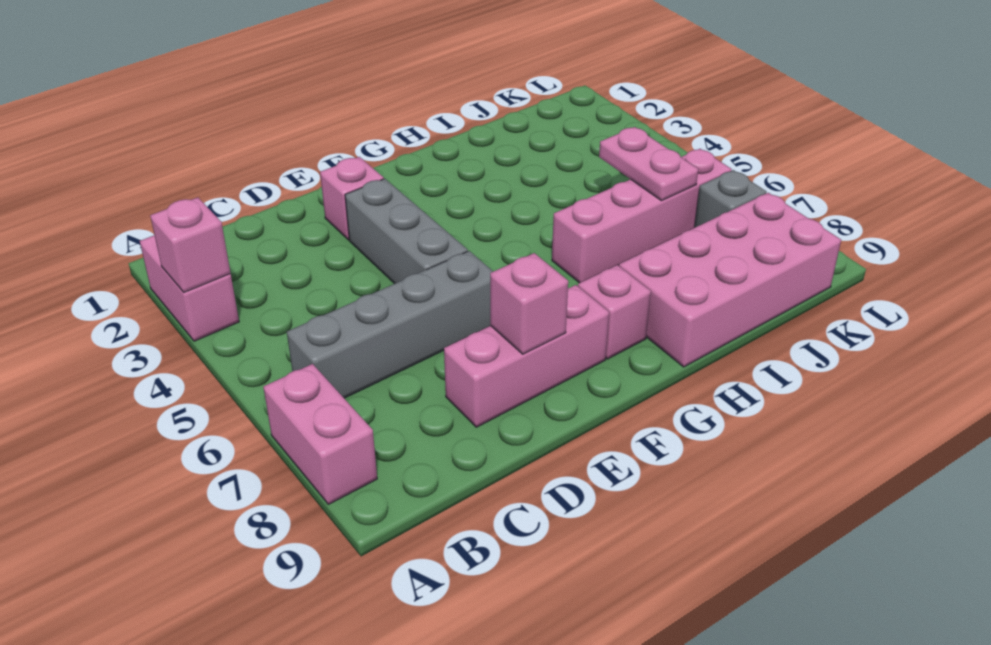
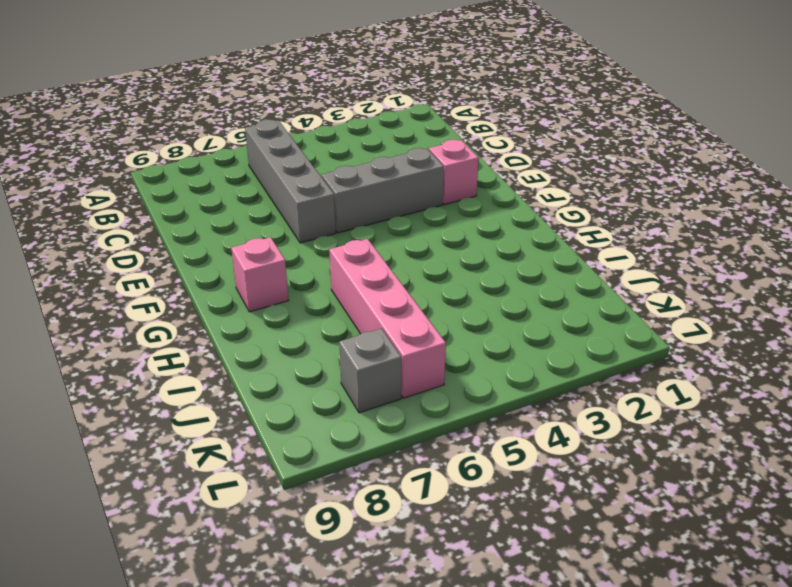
none -> pink brick A2:A3 level 1
none -> pink brick A7:A8 level 1
none -> pink brick D8:F8 level 1

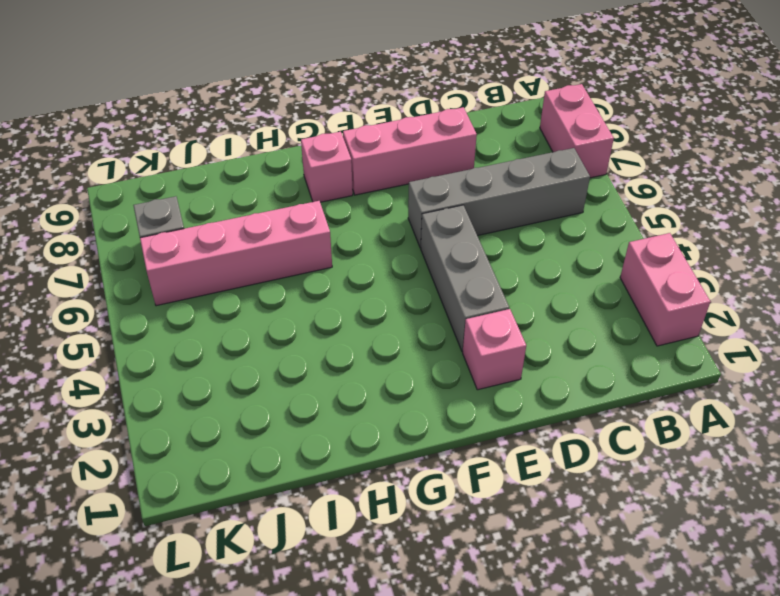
none -> pink brick H8:K9 level 1
none -> pink brick A3 level 2
none -> pink brick E8 level 2

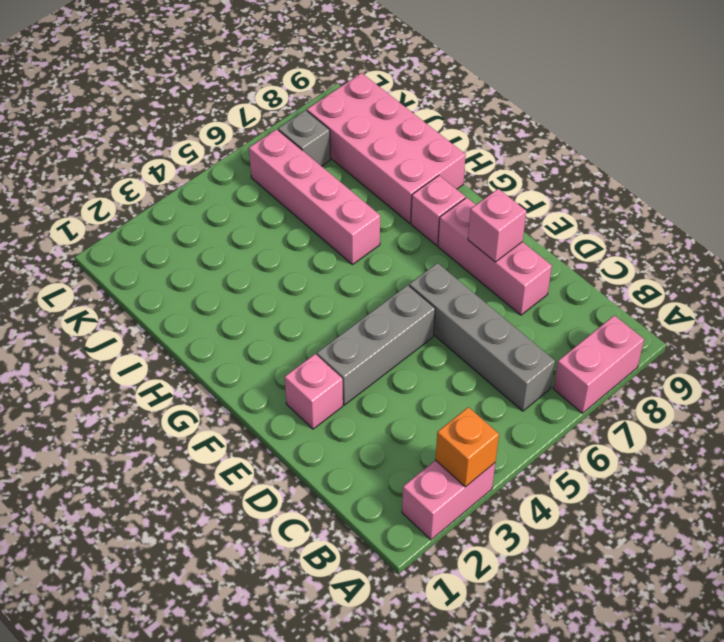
orange brick A3 level 2 -> pink brick A3 level 2
none -> pink plate J5:J6 level 2

